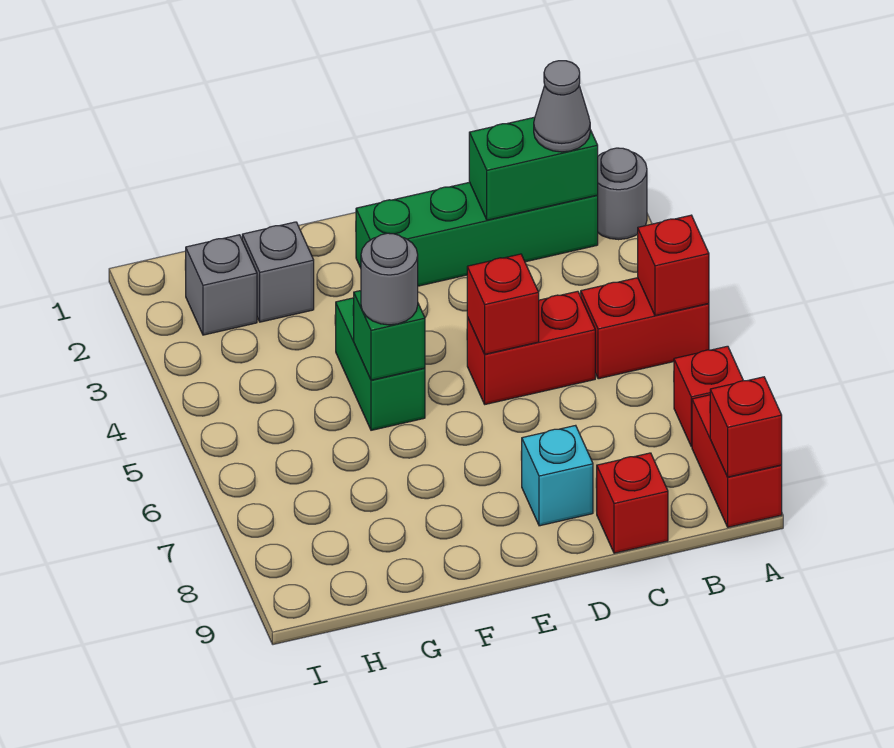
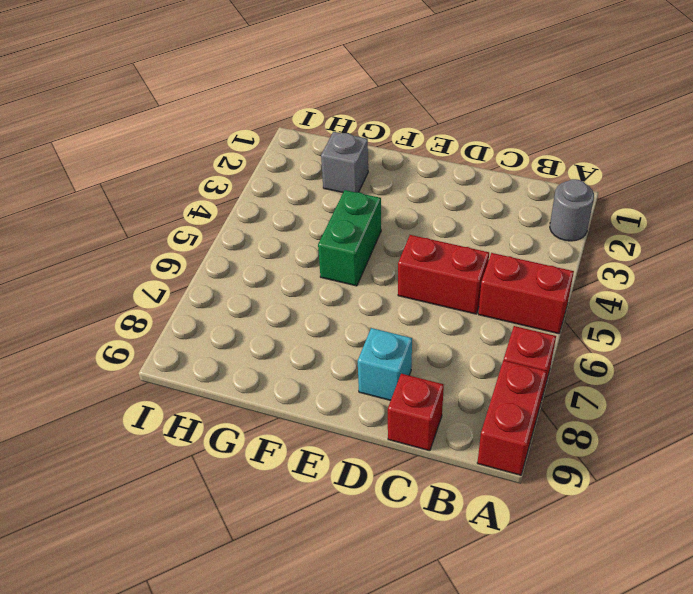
none -> green brick B2:E2 level 1
none -> grey brick H2 level 1
none -> red brick A5 level 2

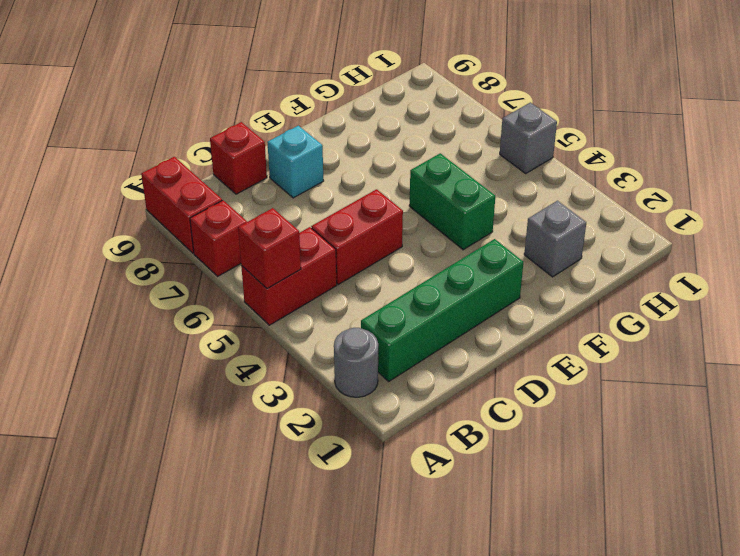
grey brick I5 level 1 -> grey brick H2 level 1
none -> red brick A9 level 2
none -> green brick B2:C2 level 2
none -> red brick D5 level 2

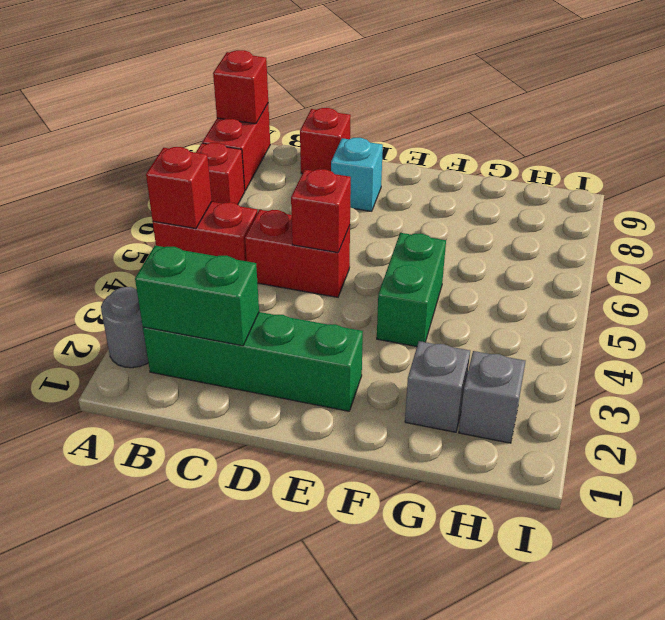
none -> green brick F5 level 2
none -> grey cone B2 level 3
none -> grey round brick F5 level 3

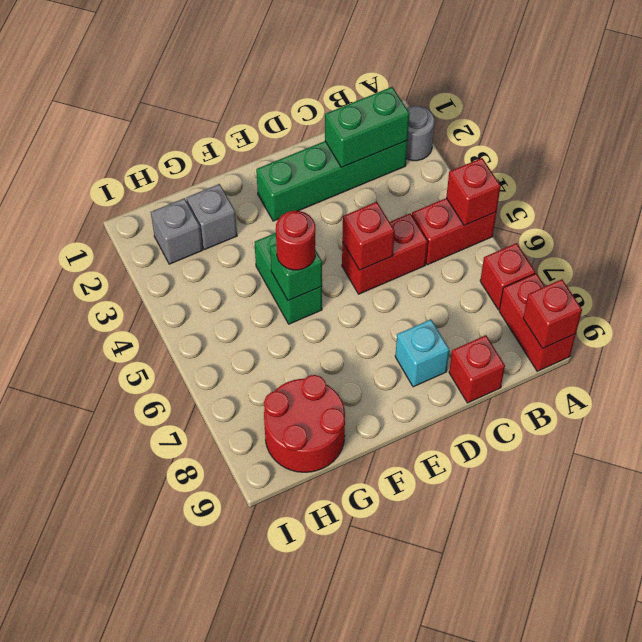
red round brick F5 level 3 -> grey round brick F5 level 3
red round brick G8:H9 level 1 -> none
none -> grey cone B2 level 3

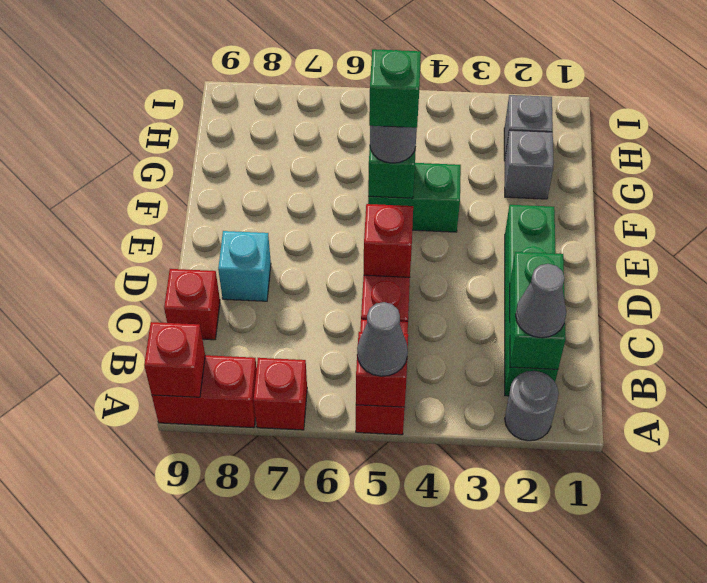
grey cone A5 level 3 -> none
green brick F5 level 4 -> none

